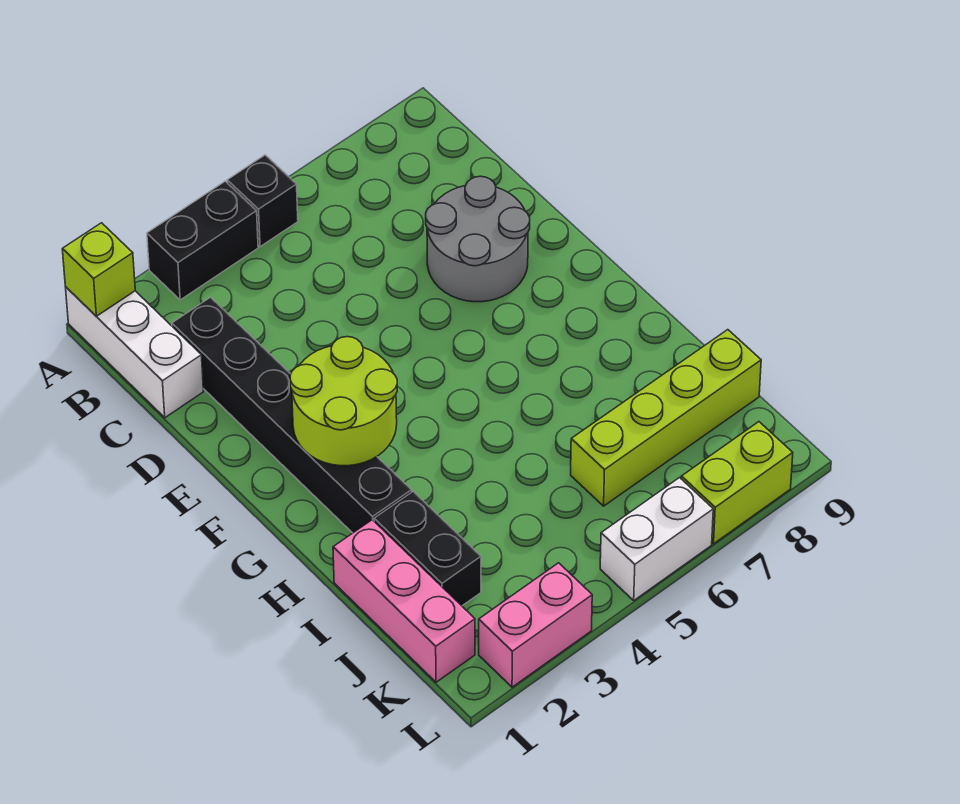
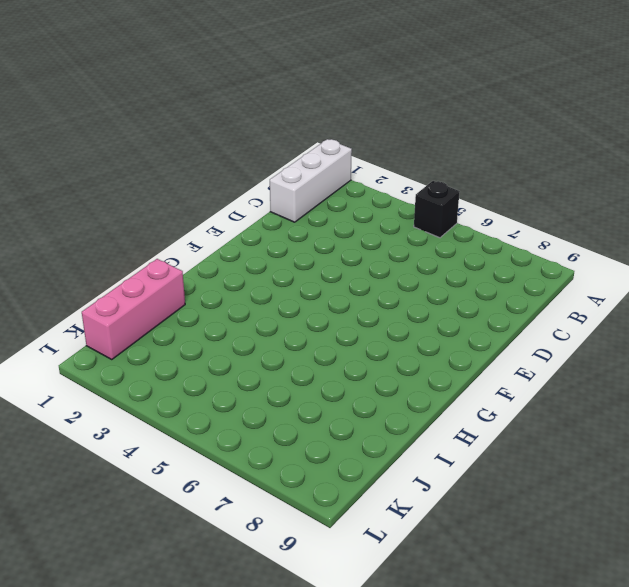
none -> black brick A3:A4 level 1
none -> black brick C2:H2 level 1
none -> grey round brick D7:E8 level 1

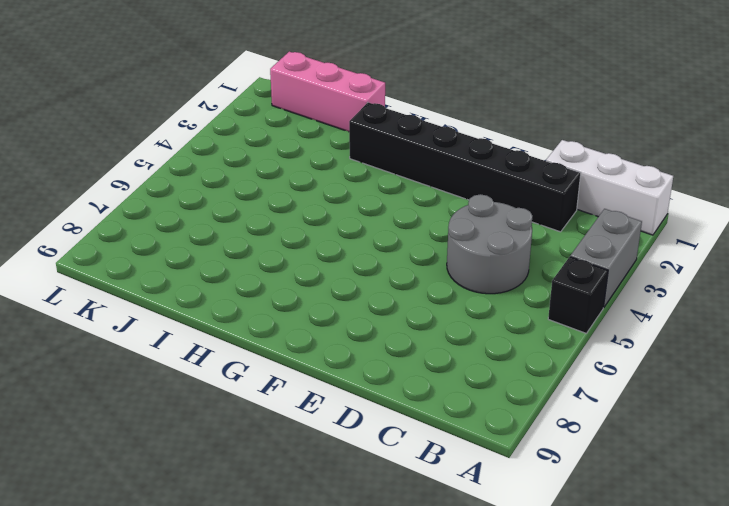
grey brick A3:A4 level 1 -> black brick A3:A4 level 1
grey round brick C4:D5 level 1 -> grey round brick D7:E8 level 1
none -> black brick I2:J2 level 1
none -> lime brick J6:J9 level 1
none -> pink brick L2:L3 level 1

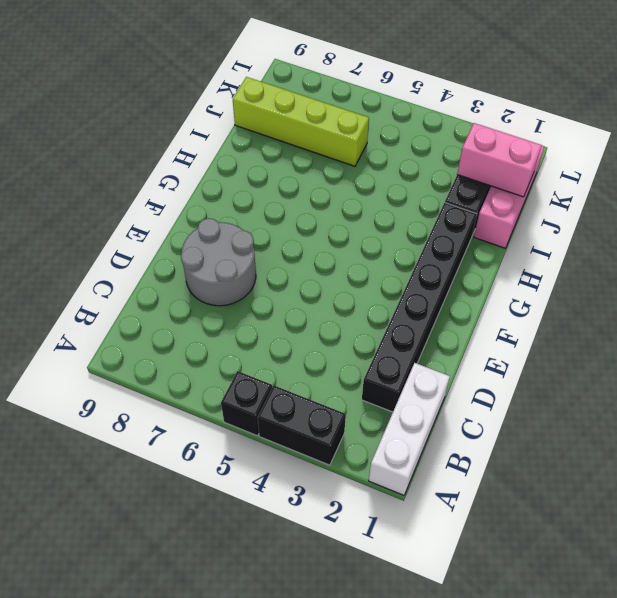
pink brick J1:J2 level 2 -> pink brick L2:L3 level 1
none -> white brick L5:L6 level 1
none -> lime brick L7:L8 level 1
none -> lime brick A1 level 2

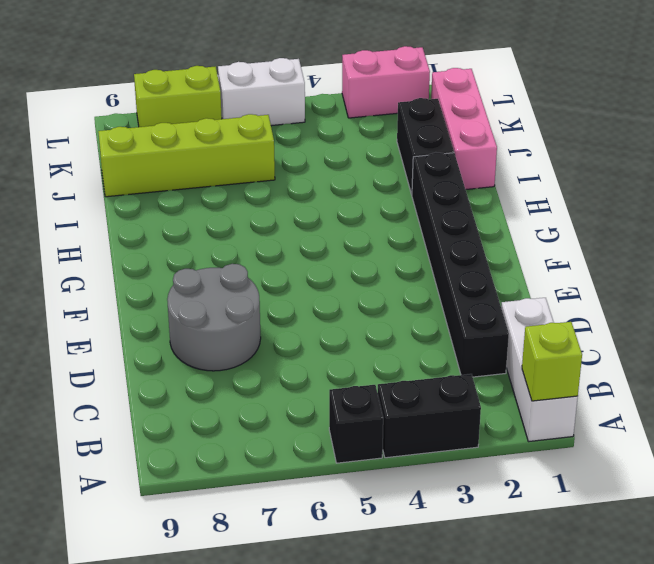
none -> lime round brick F2:G3 level 2

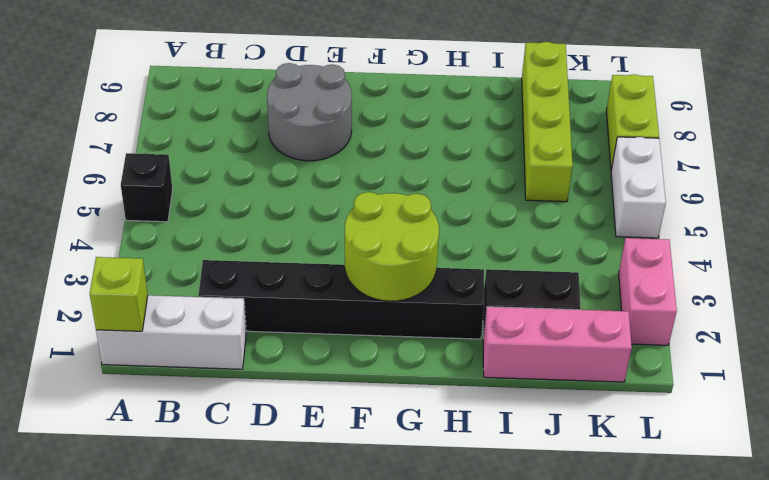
none -> black brick A3:A4 level 1

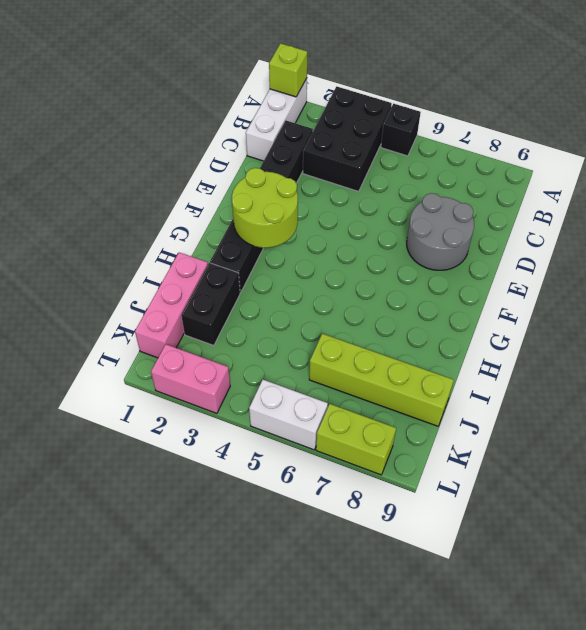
black brick A3:C4 level 1 -> black brick A3:A4 level 1

